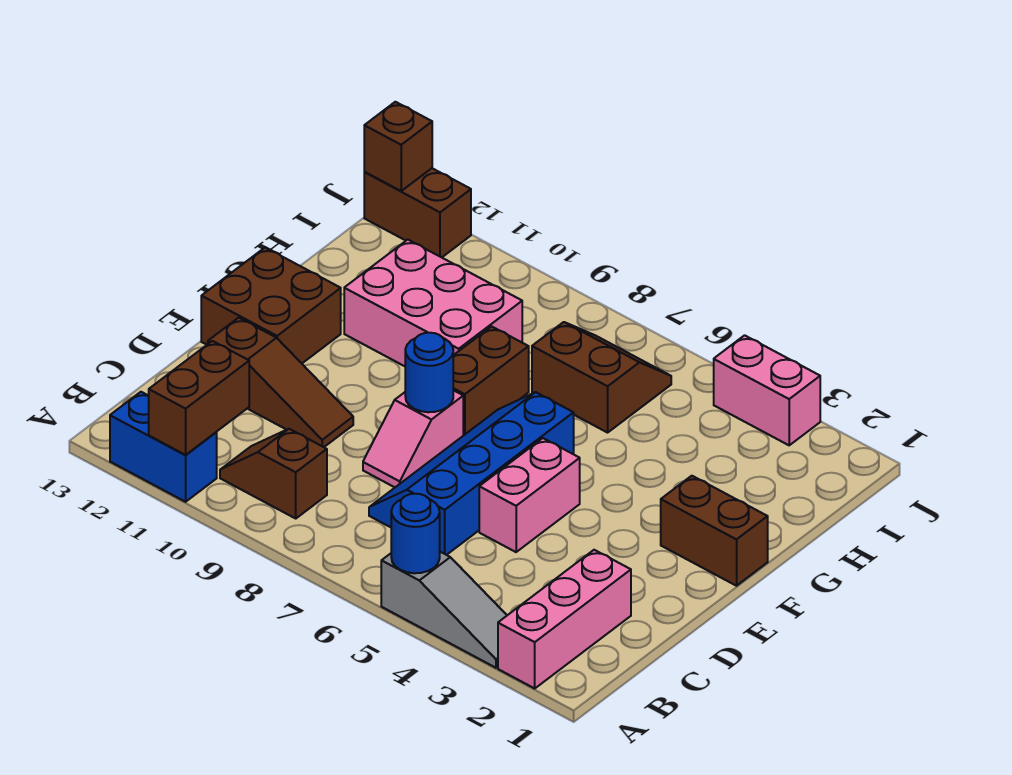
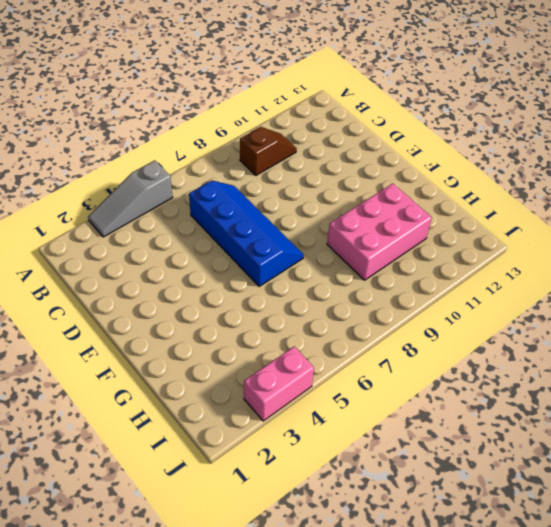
none -> pink brick A2:C2 level 1
none -> blue brick A11:A12 level 1
none -> pink brick D5:E5 level 1

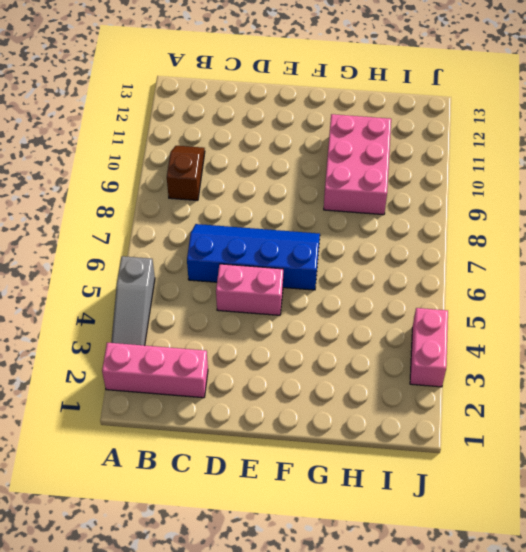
none -> blue brick A11:A12 level 1
none -> pink slope D8:E8 level 1 top E
none -> brown slope D10:D12 level 1 top 12

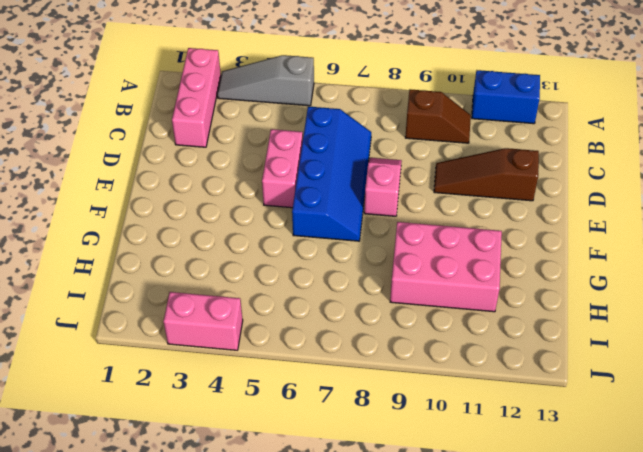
none -> brown brick E12:F13 level 1
none -> brown brick F1:F2 level 1
none -> brown brick F8:G8 level 1

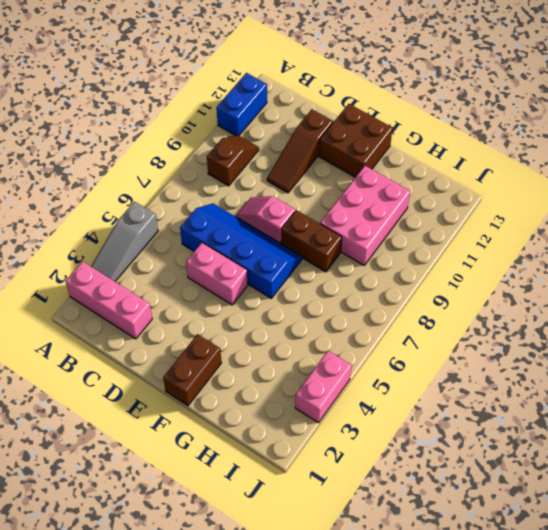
none -> brown slope H6:I7 level 1 top H
none -> brown brick J12:J13 level 1
none -> blue round brick A5 level 2

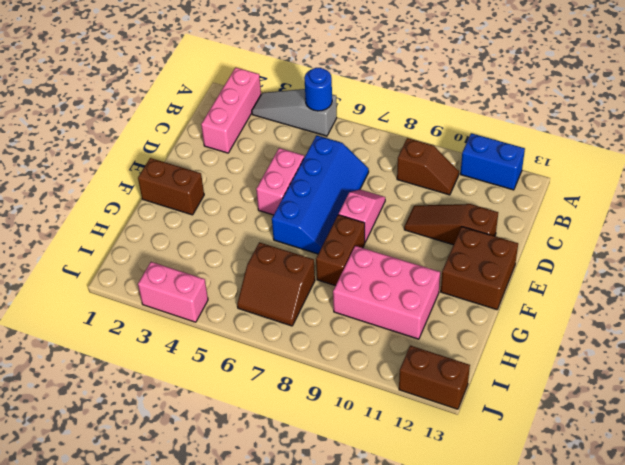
none -> brown brick A11:B11 level 2
none -> blue round brick E8 level 2
none -> brown brick J13 level 2

